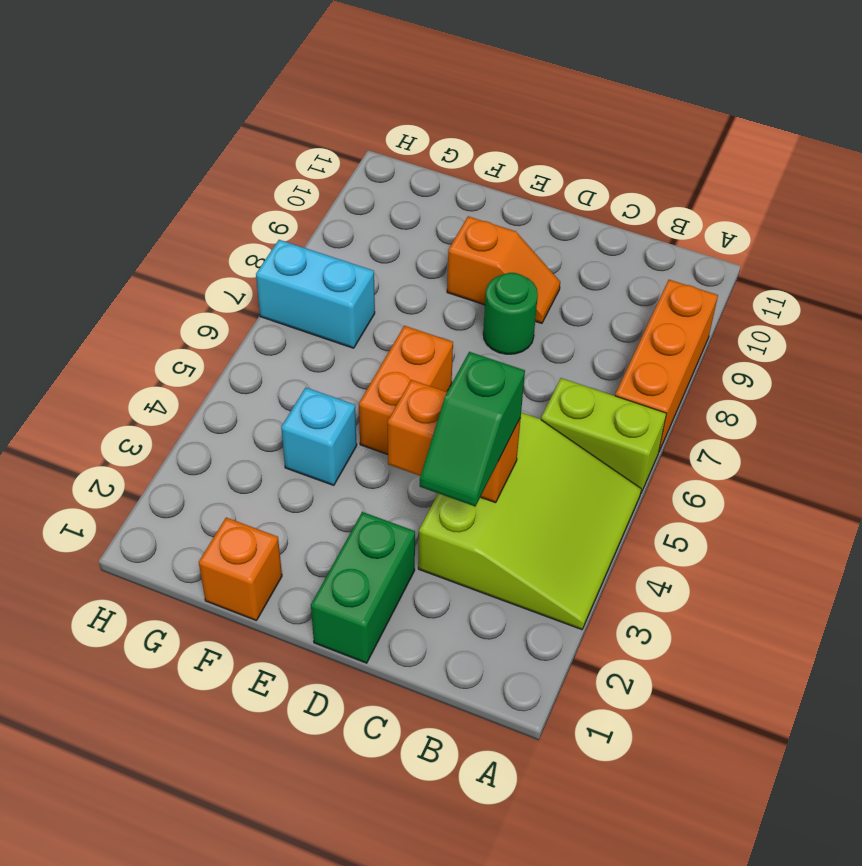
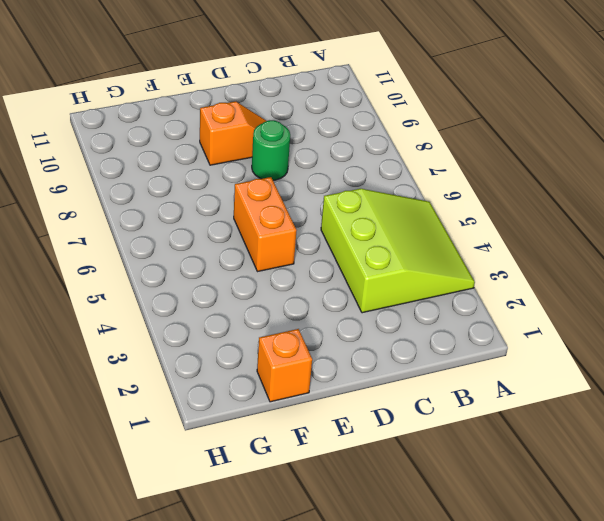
none -> lime brick A6:B6 level 1
none -> orange brick A7:A9 level 1
none -> green brick D1:D2 level 1

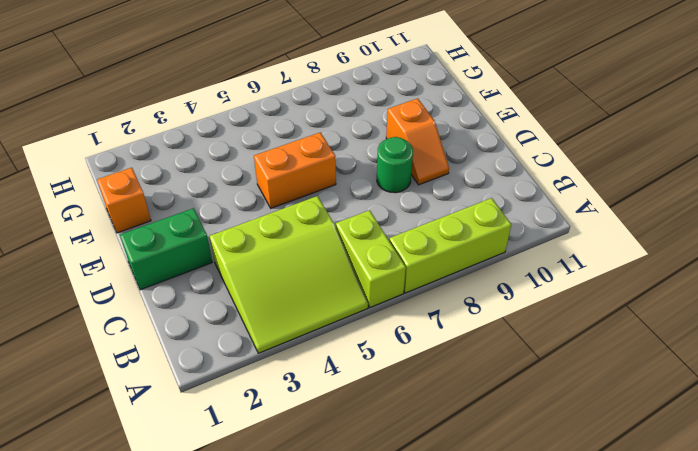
lime brick A7:A9 level 1 -> orange brick A7:A9 level 1
none -> cyan brick F4 level 1
none -> cyan brick G7:H7 level 1
none -> orange brick C4:D4 level 2

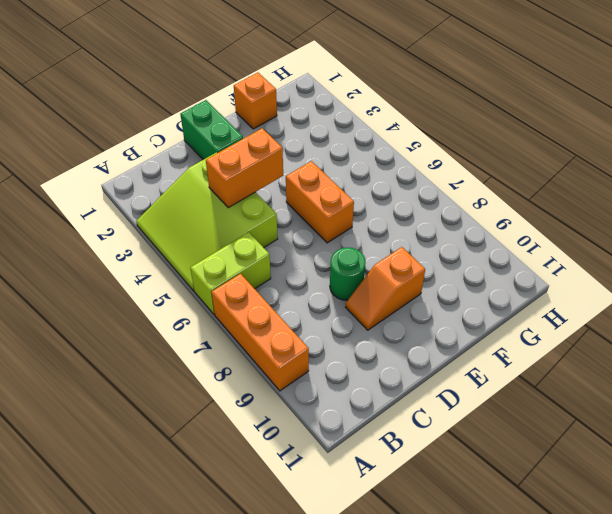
none -> cyan brick F4 level 1
none -> cyan brick G7:H7 level 1
none -> green slope C3:C4 level 3 top 4

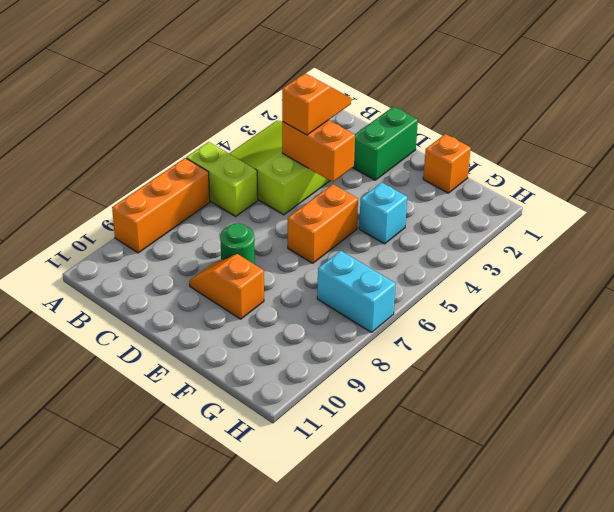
orange slope C3:C4 level 3 top 4 -> green slope C3:C4 level 3 top 4

